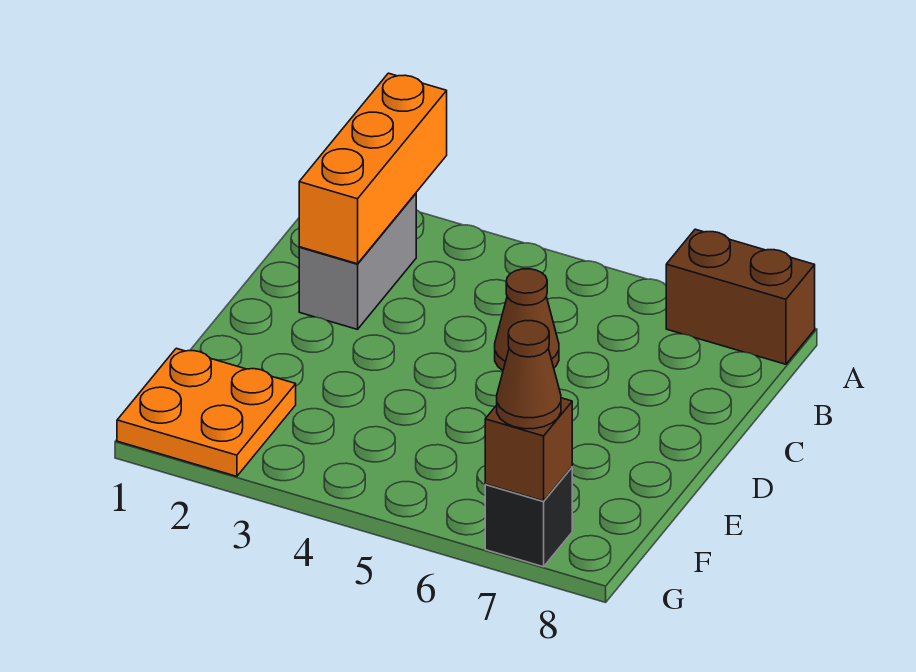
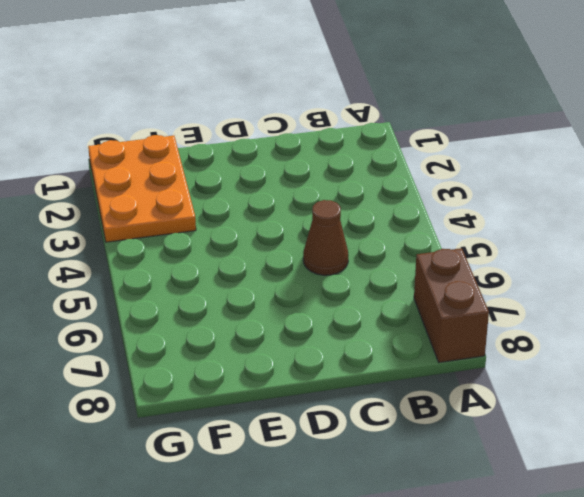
orange plate F1:G3 level 1 -> orange plate F1:G2 level 1
none -> grey brick B2:C2 level 1
none -> black brick G7 level 1

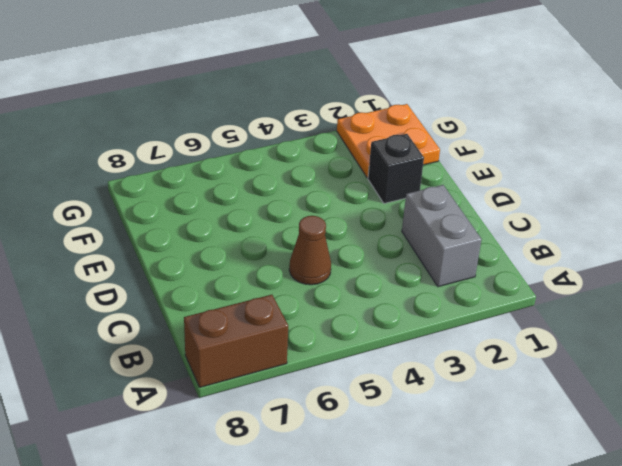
black brick E2 level 1 -> black brick G7 level 1
none -> orange brick A2:C2 level 2
none -> brown brick G7 level 2

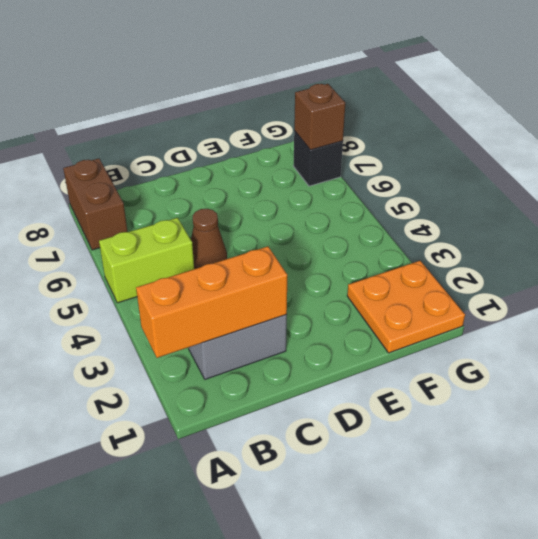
lime brick A5:B5 level 1 -> none
none -> brown cone G7 level 3

